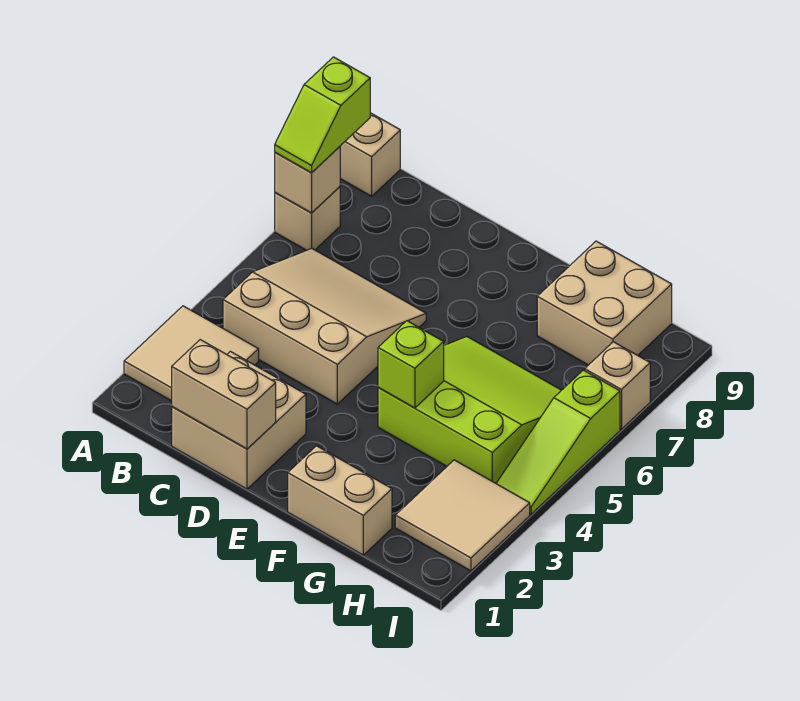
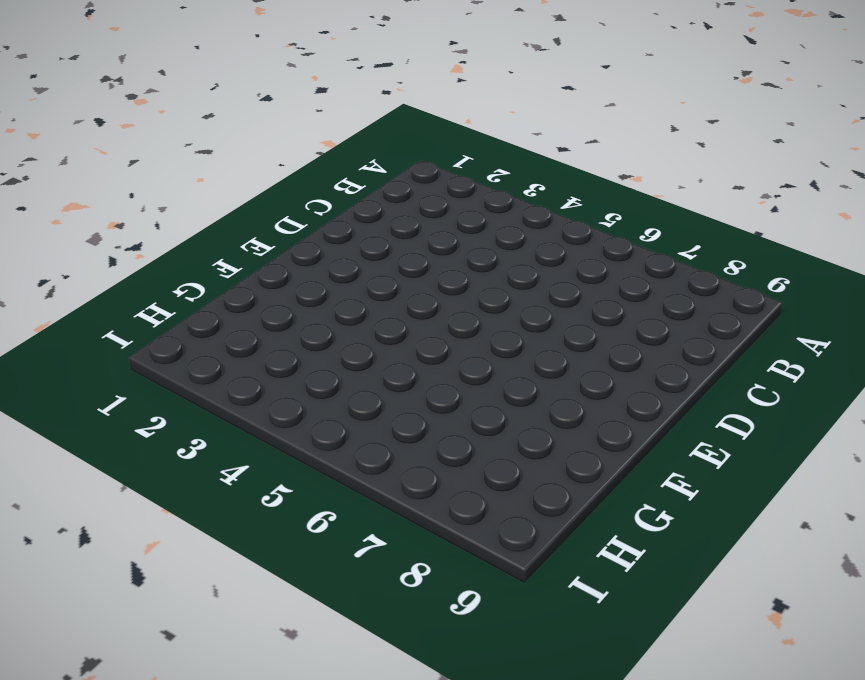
none -> tan tile A2:B3 level 1
none -> tan brick A7 level 1
none -> tan brick A9 level 1

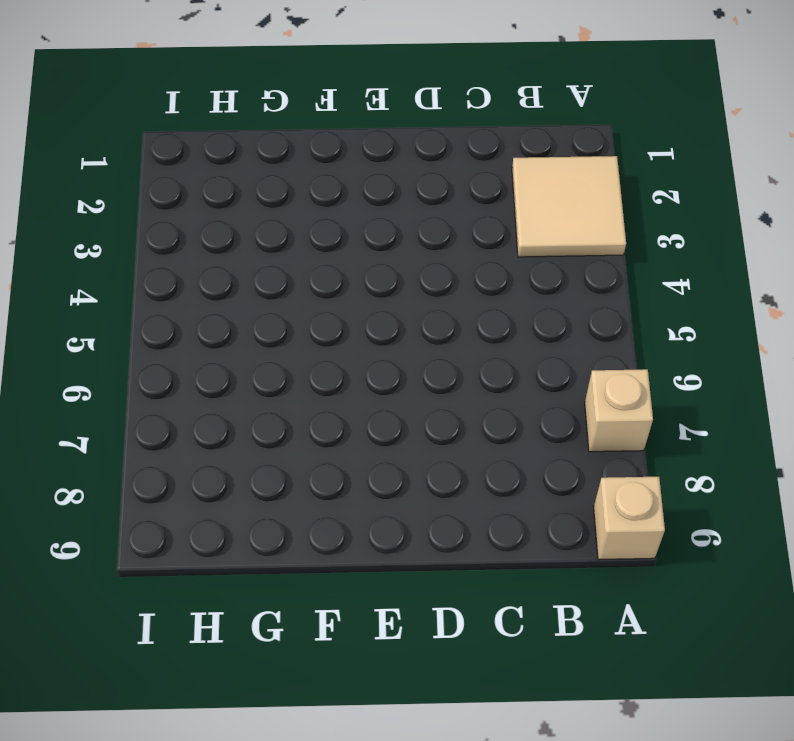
none -> tan slope B4:D6 level 1 top 4
none -> tan brick C1:D2 level 1
none -> tan brick F1:G1 level 1

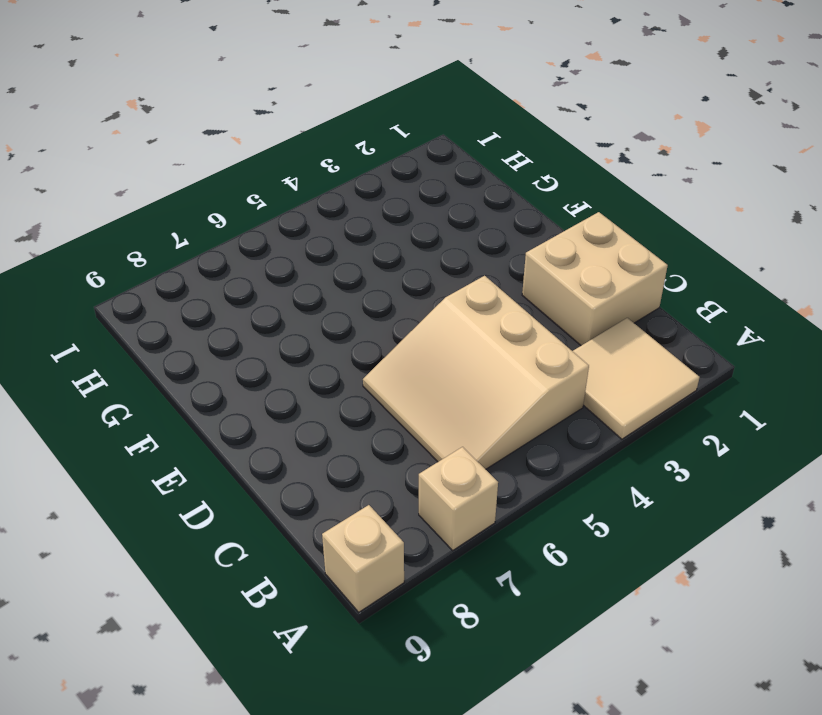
none -> tan brick F1:G1 level 1
none -> lime slope F4:H6 level 1 top 4
none -> tan brick G8:H9 level 1

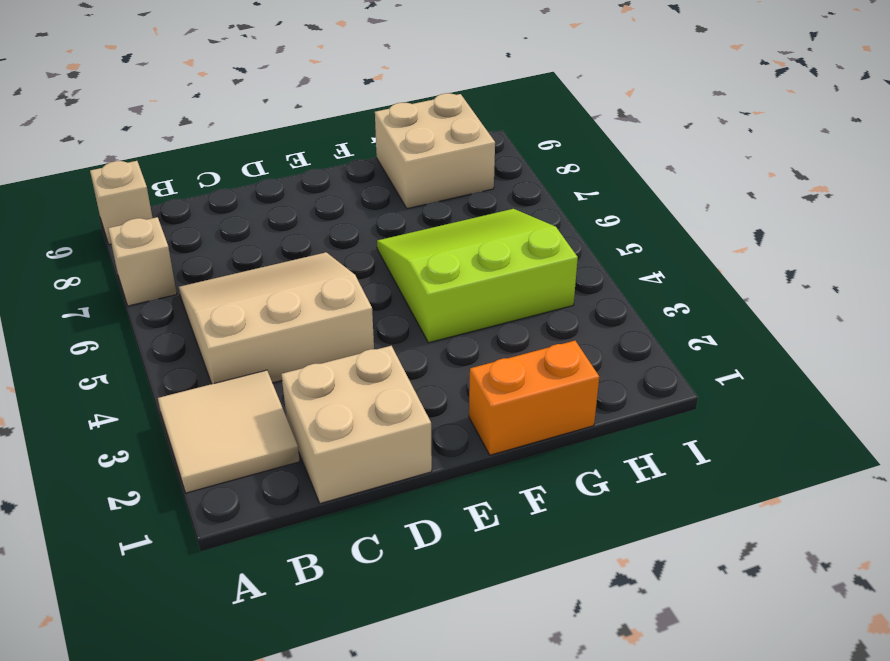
orange brick F1:G1 level 1 -> tan brick F1:G1 level 1
none -> tan tile H2:I3 level 1
none -> lime slope I4:I6 level 1 top 6
none -> tan brick I7 level 1

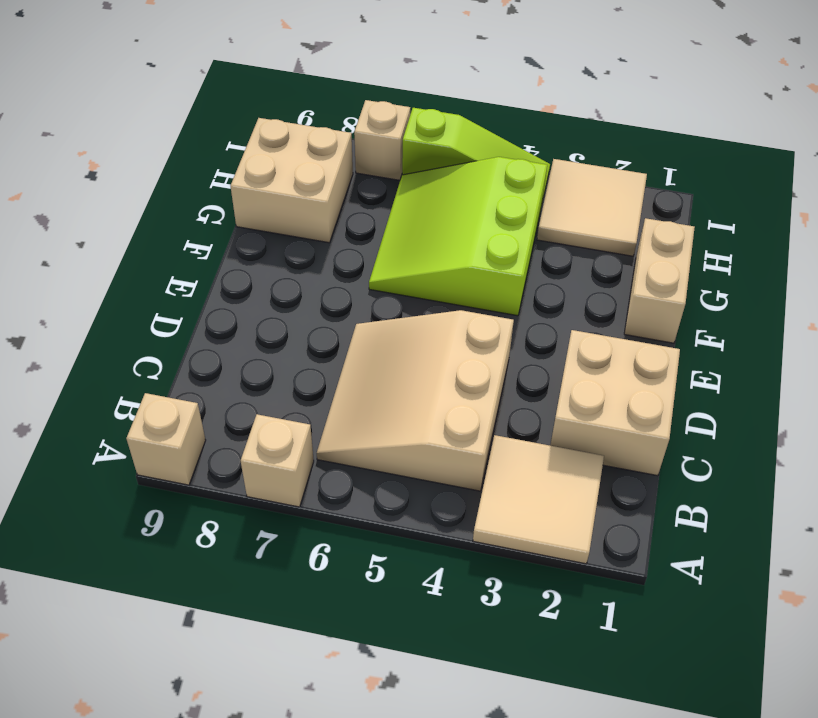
none -> tan brick A7 level 2
none -> tan brick C1:D1 level 2
none -> lime brick F4 level 2

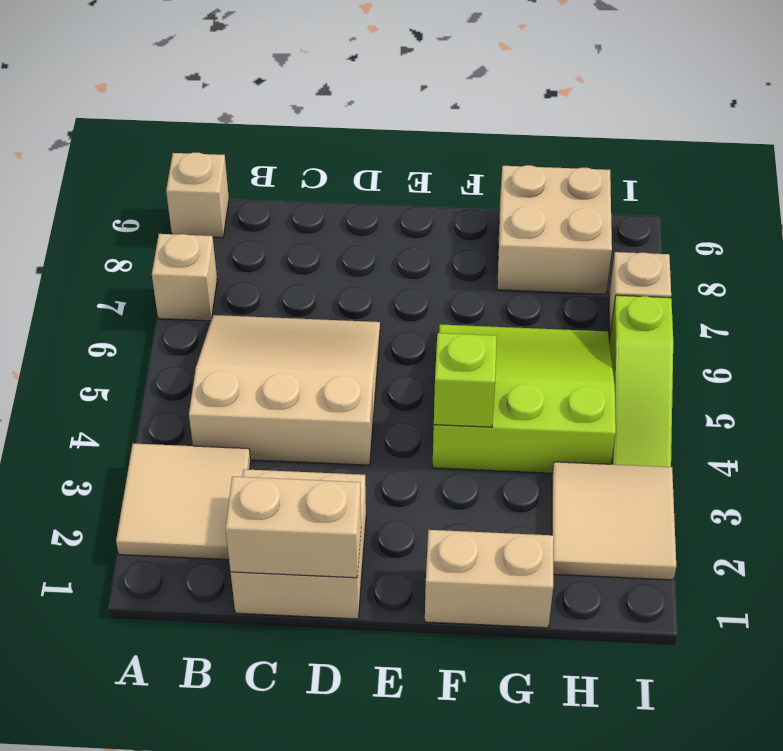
none -> tan brick A7 level 2
none -> lime slope A7:A8 level 3 top 8

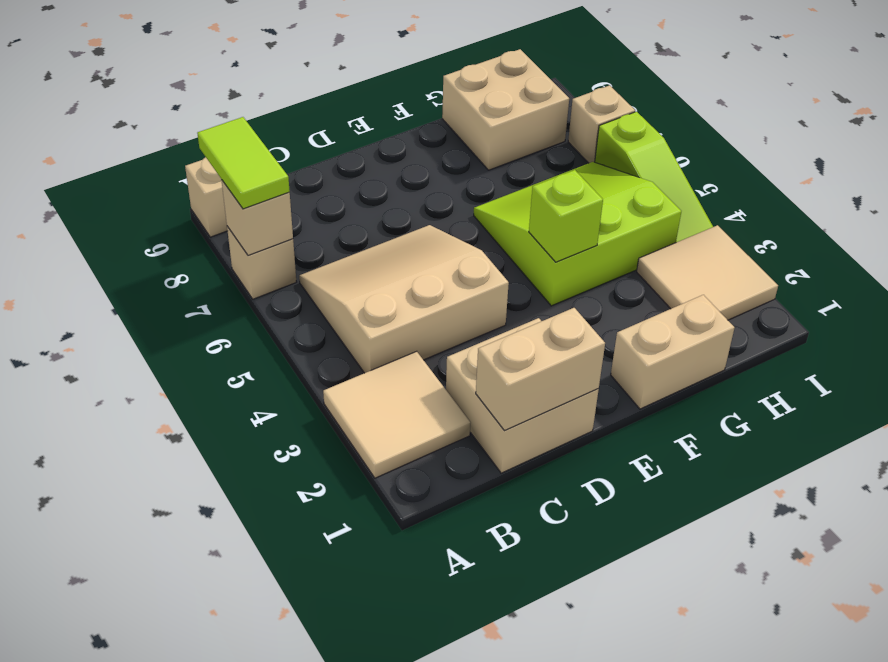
lime tile A7:A8 level 3 -> lime slope A7:A8 level 3 top 8

